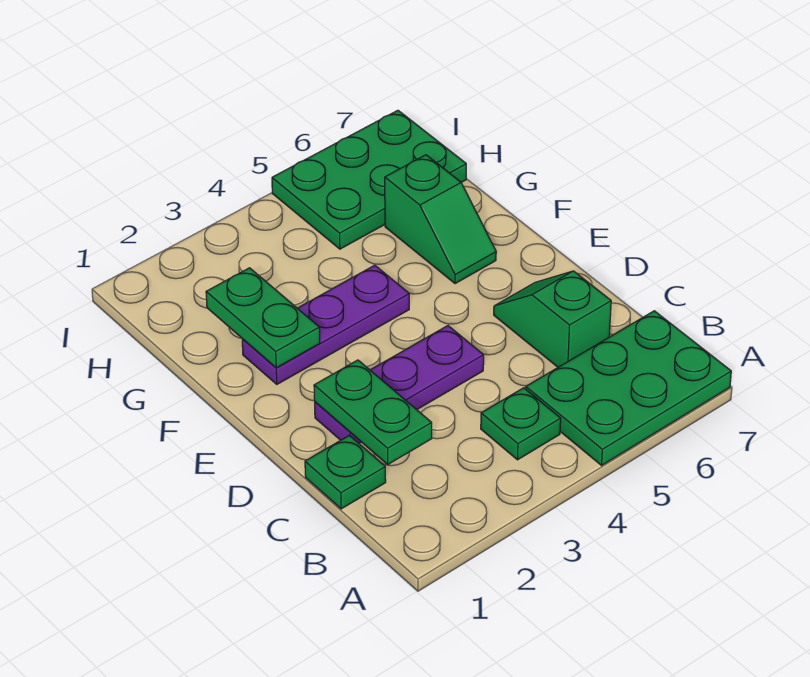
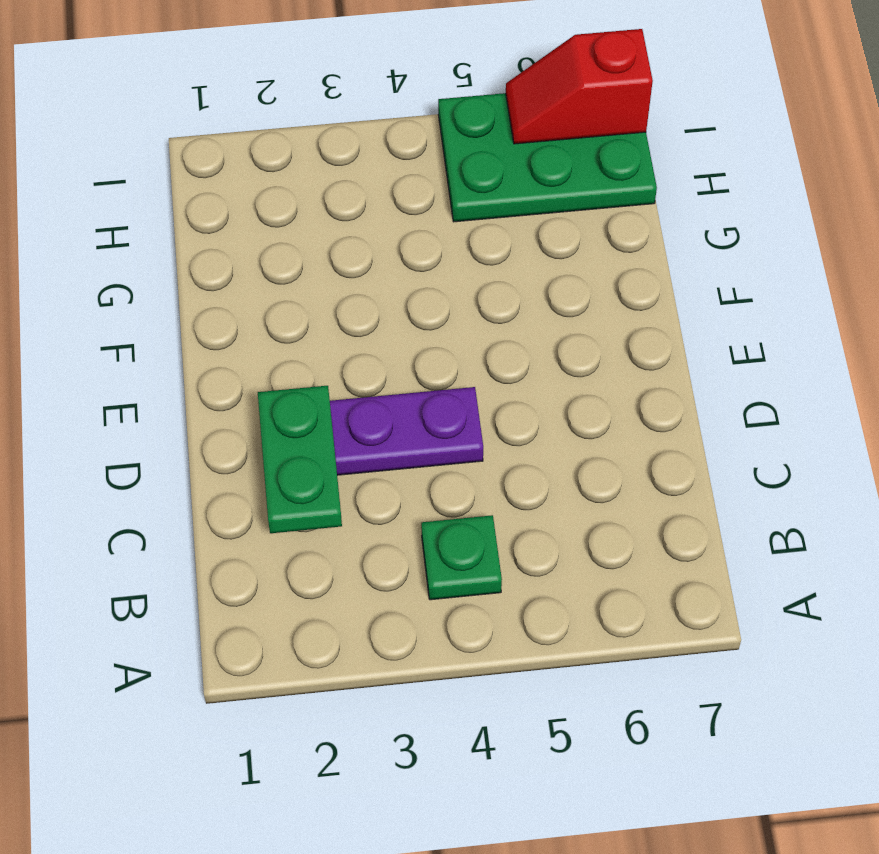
red slope I6:I7 level 2 top 7 -> none
none -> green plate A5:B7 level 1
none -> green plate C1 level 1

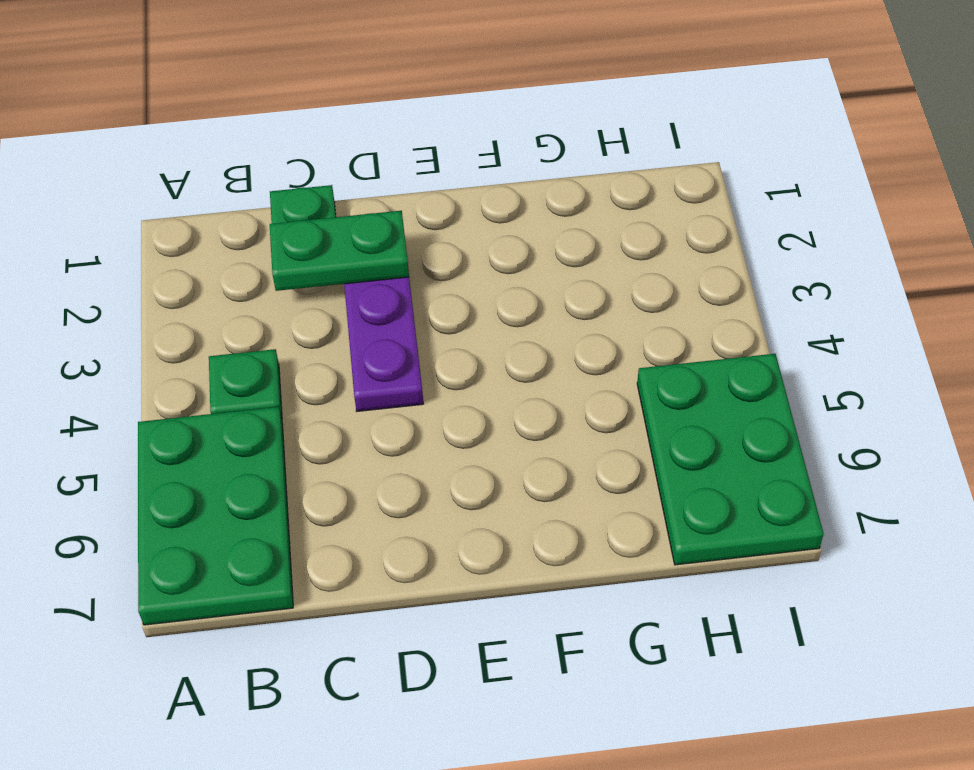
none -> green slope C6:D6 level 1 top C
none -> purple plate F2:F4 level 1

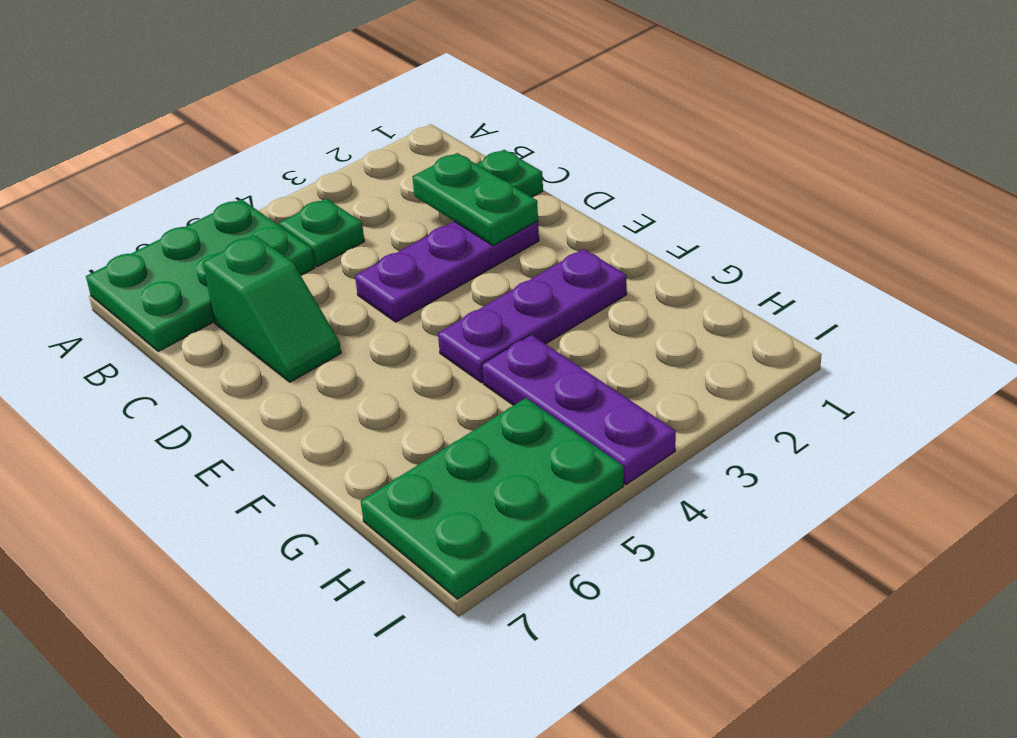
purple plate G4:I4 level 1 -> none
none -> green slope F6:G6 level 1 top G
none -> green plate F2:G2 level 2

